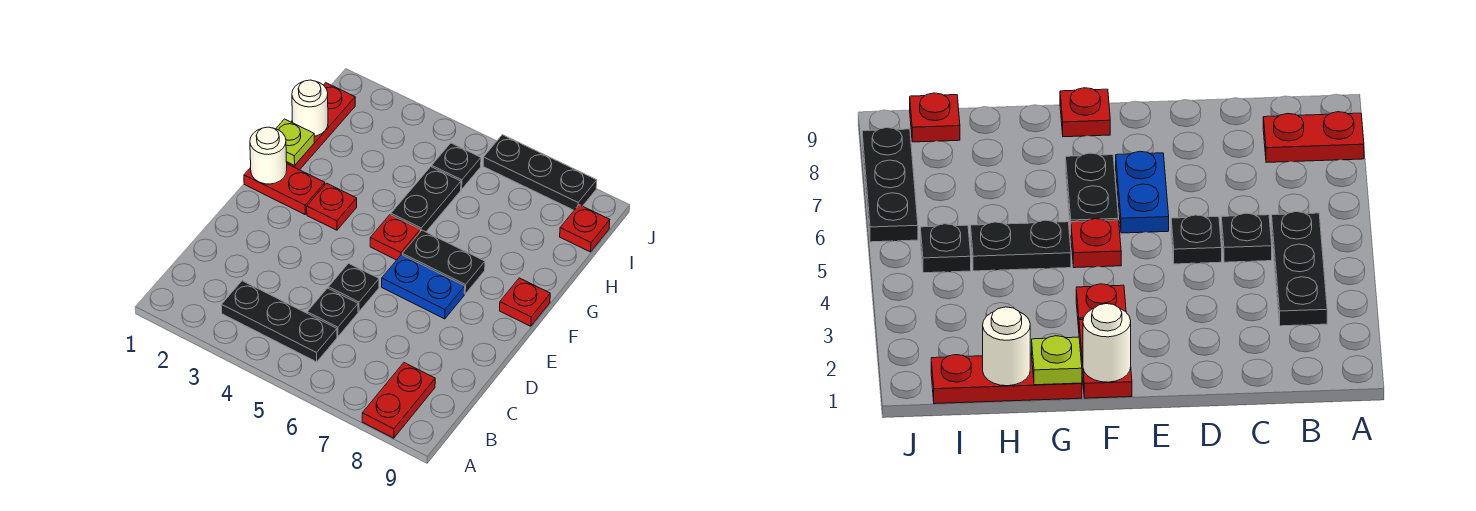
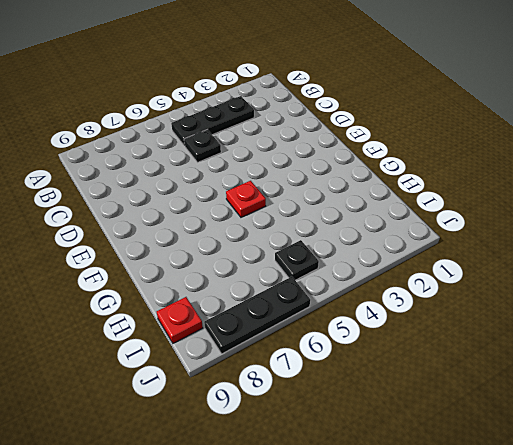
none -> red plate A8:B8 level 1
none -> black plate D5 level 1
none -> blue plate E6:E7 level 1

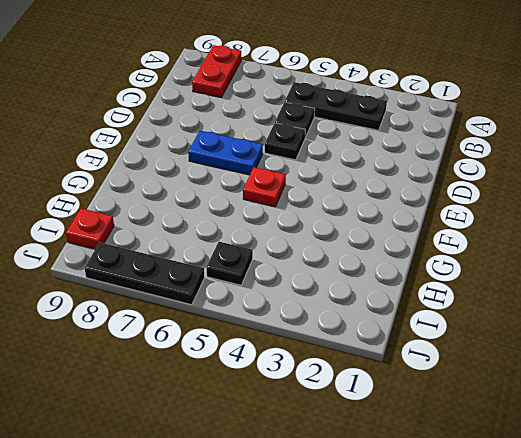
none -> red plate F1:F2 level 1
none -> red plate F3 level 1
none -> black plate F6:F7 level 1

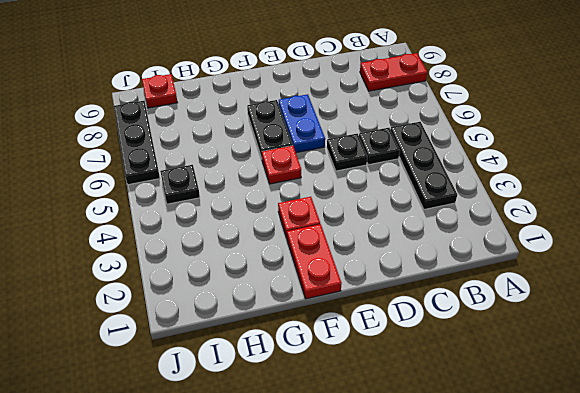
none -> red plate F9 level 1
none -> red plate G1:I1 level 1
none -> black plate G5:H5 level 1

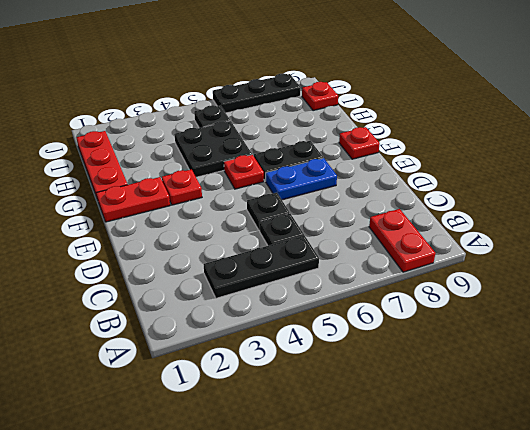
black plate G4:H5 level 1 -> black plate G5:H5 level 1
none -> white round brick F1 level 2
none -> lime plate G1 level 2
none -> white round brick H1 level 2

